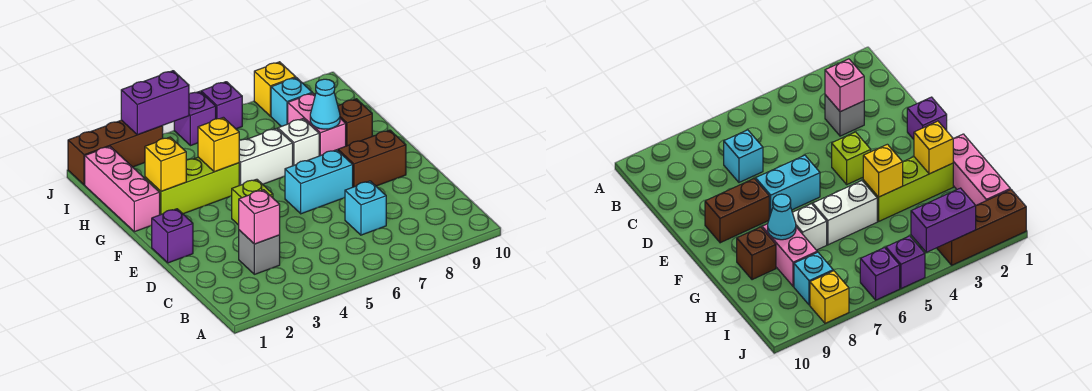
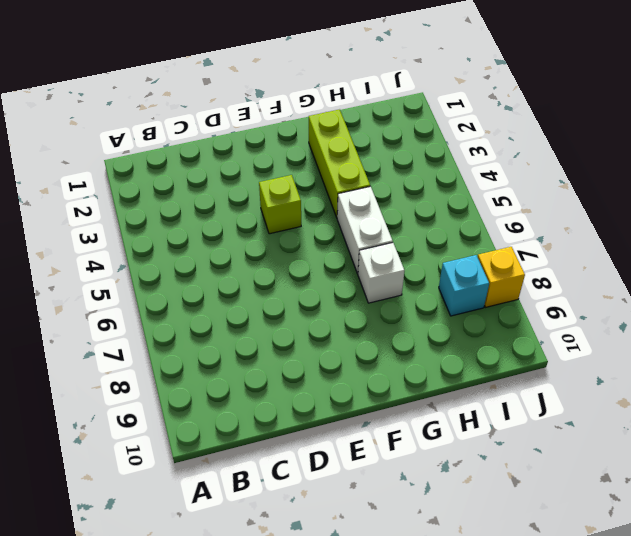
none -> grey brick C3 level 1
none -> cyan brick C7 level 1
none -> purple brick E1 level 1

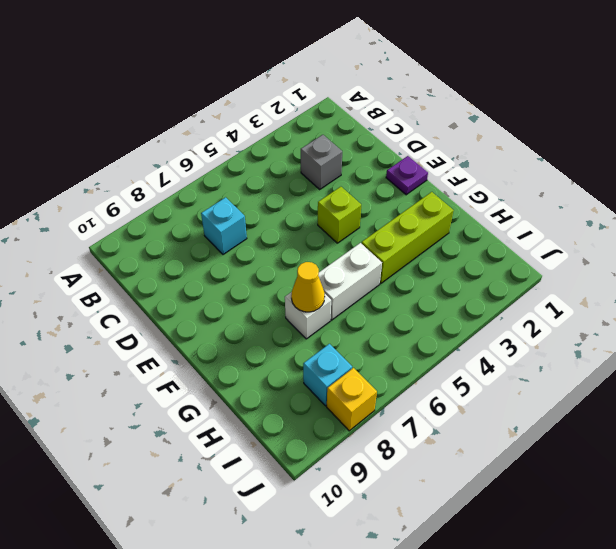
purple plate E1 level 1 -> purple brick E1 level 1
yellow cone G7 level 2 -> none
none -> cyan brick E6:E7 level 1
none -> brown brick E8:E9 level 1
none -> pink brick G1:I1 level 1

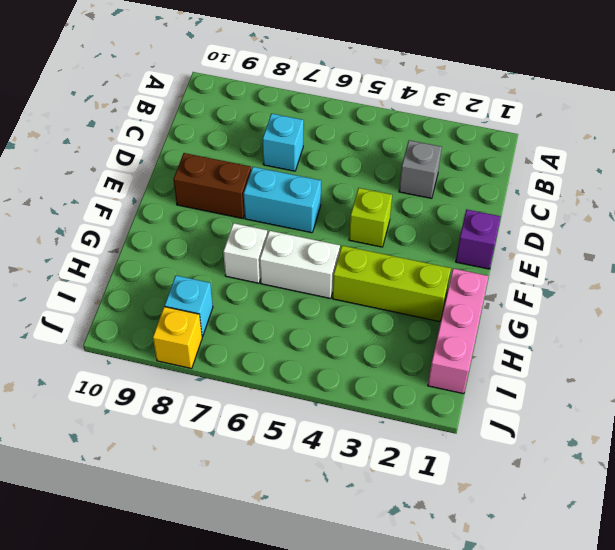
none -> pink brick G8:H8 level 1
none -> brown brick G9 level 1
none -> brown brick J1:J3 level 1

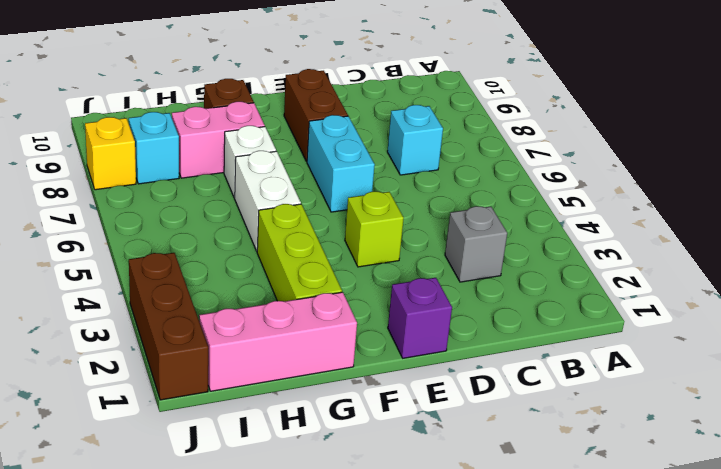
none -> purple brick J5 level 1
none -> purple brick J6 level 1
none -> pink brick C3 level 2

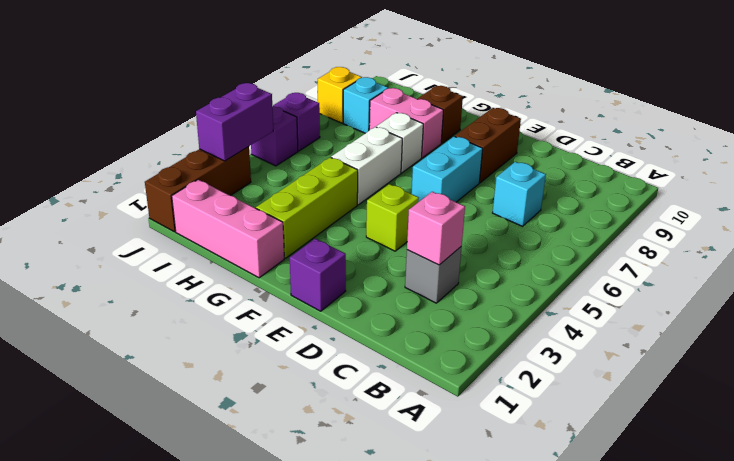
none -> yellow brick G2 level 2
none -> yellow brick G4 level 2
none -> cyan cone G8 level 2

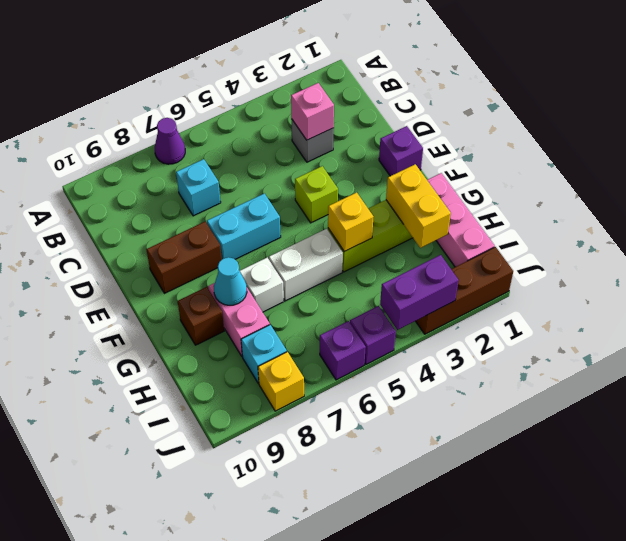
purple cone A7 level 1 -> none
yellow brick G2:H2 level 2 -> yellow brick G2 level 2

